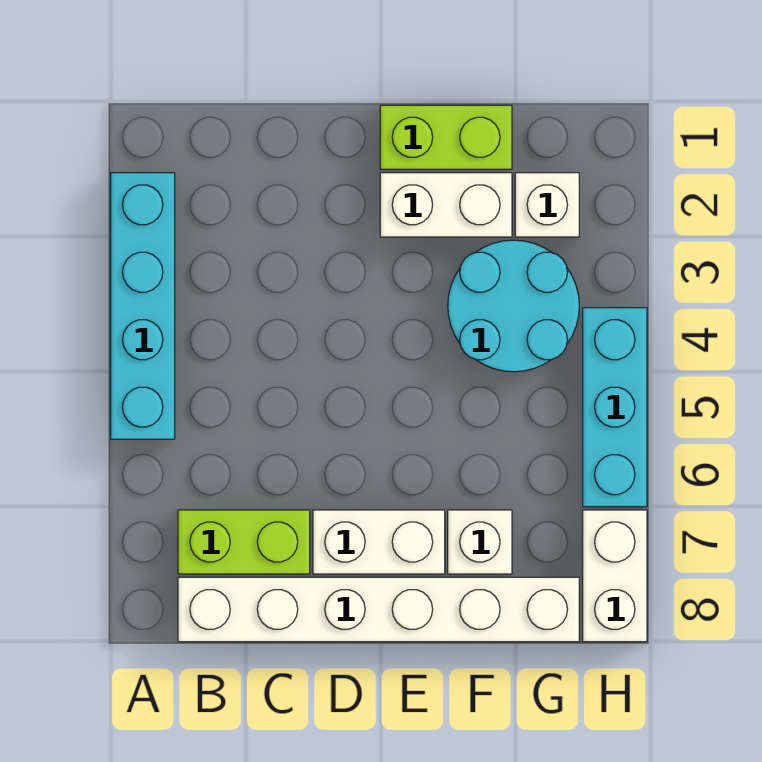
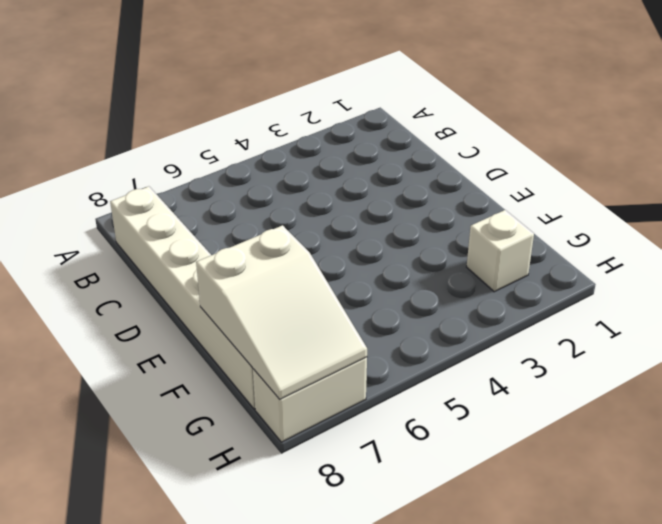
white slope F7:H8 level 2 top F -> none
none -> cyan brick A2:A5 level 1
none -> lime brick B7:C7 level 1

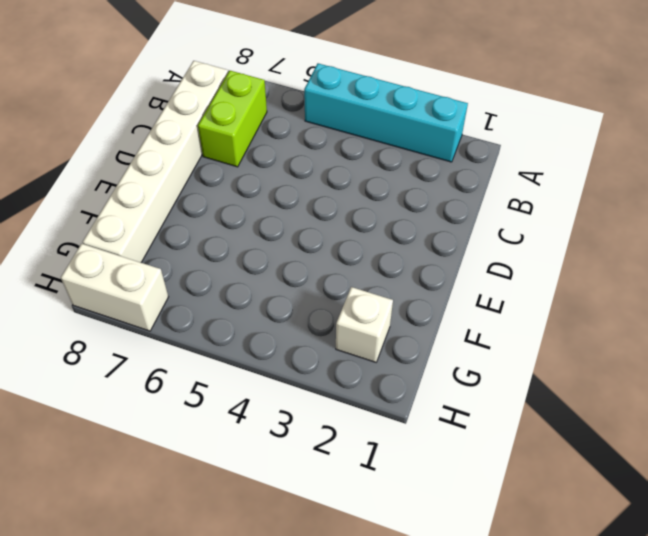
none -> white brick D7:E7 level 1
none -> lime brick E1:F1 level 1

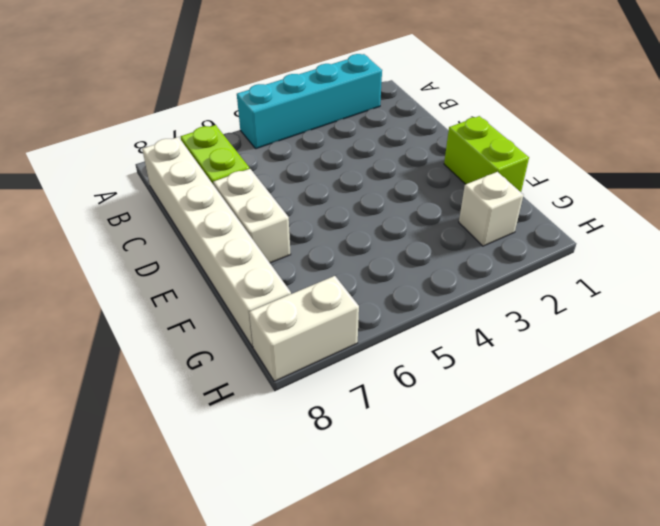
none -> white brick E2:F2 level 1
none -> cyan round brick F3:G4 level 1

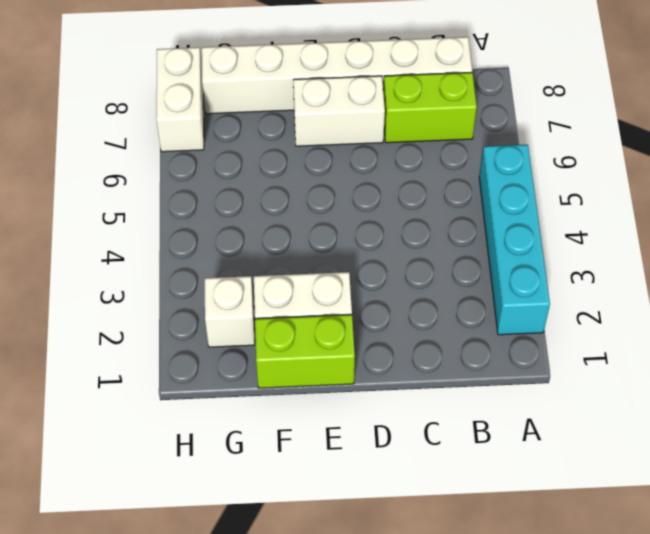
none -> cyan round brick F3:G4 level 1
none -> white brick F7 level 1

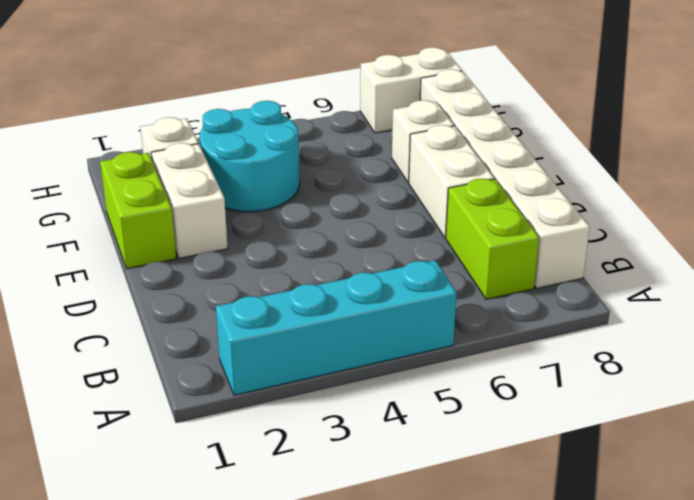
none -> cyan brick H4:H6 level 1

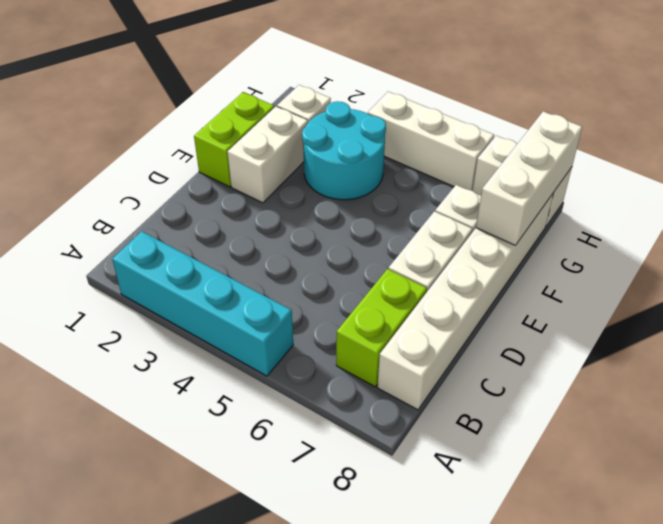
white brick F8:H8 level 2 -> none
white brick H4:H6 level 1 -> cyan brick H4:H6 level 1

